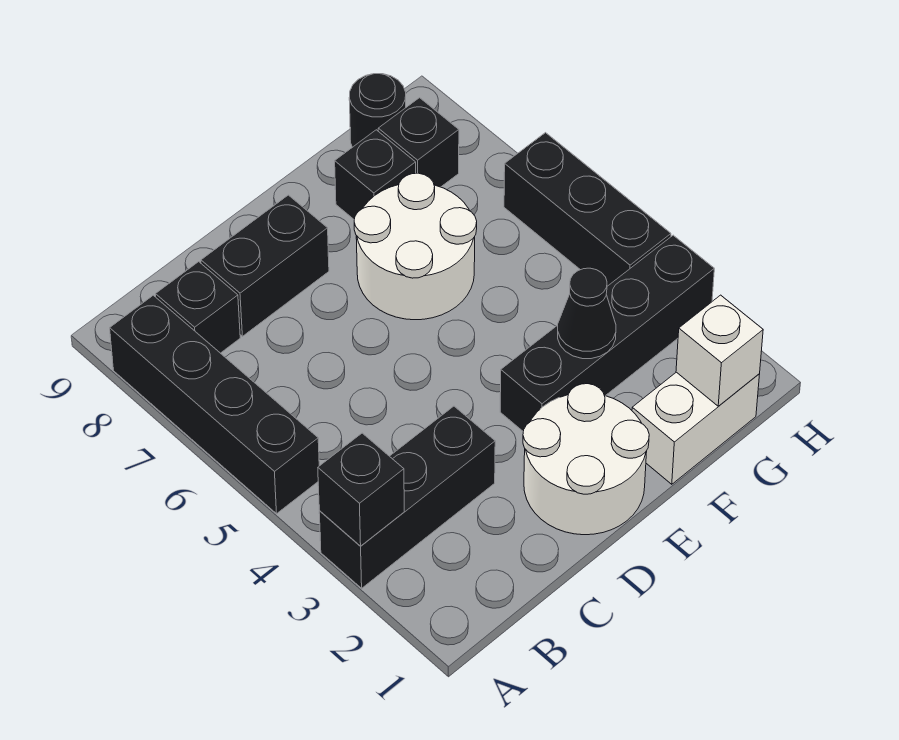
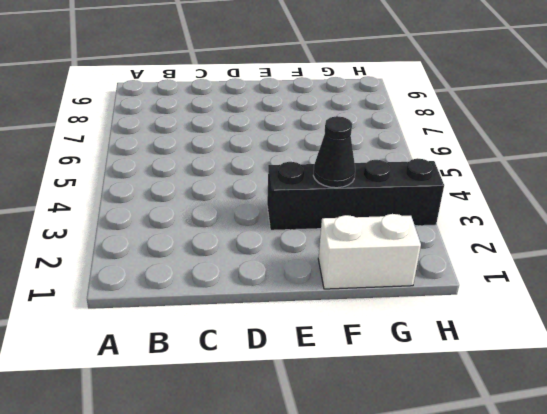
none -> black brick A3:C3 level 1
none -> black brick A5:A8 level 1
none -> black brick B8 level 1

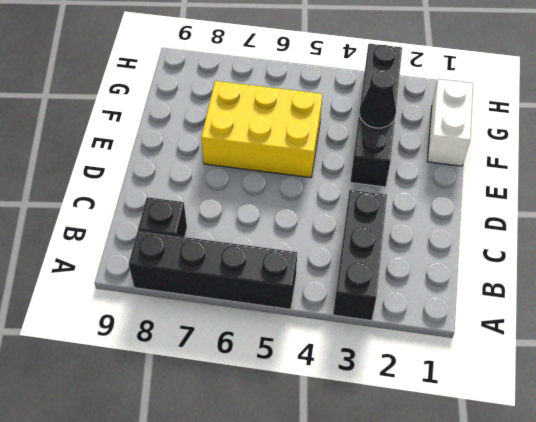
yellow brick E5:F7 level 1 -> white round brick E6:F7 level 1
none -> black brick C8:D8 level 1
none -> white round brick D1:E2 level 1
none -> black brick F8 level 1

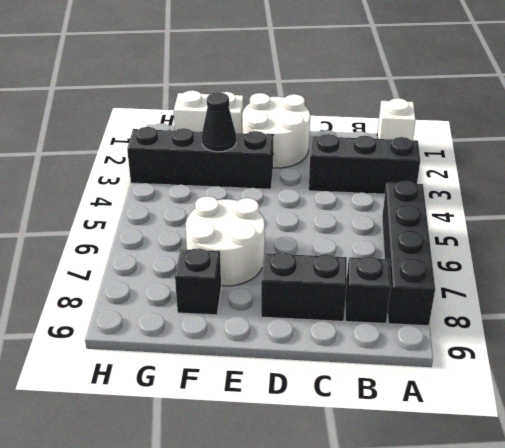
white brick A1 level 1 -> white brick G1 level 2
none -> black brick G8 level 1
none -> black round brick G9 level 1
none -> black brick H4:H6 level 1

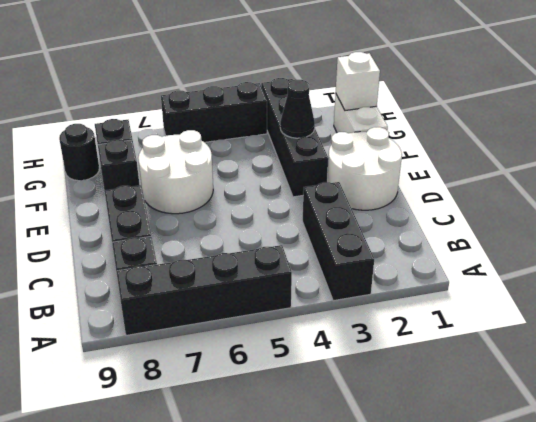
none -> black brick A3 level 2

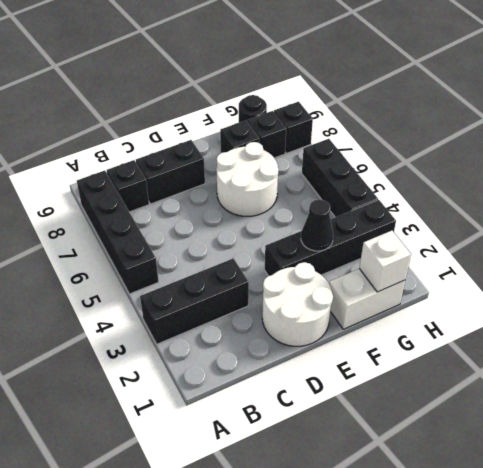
black brick H8 level 1 -> black brick A3 level 2

